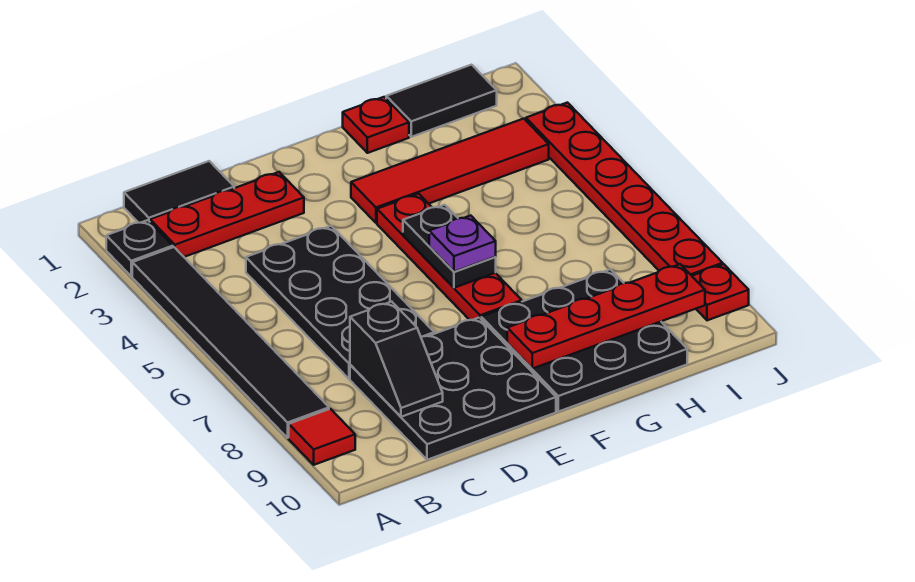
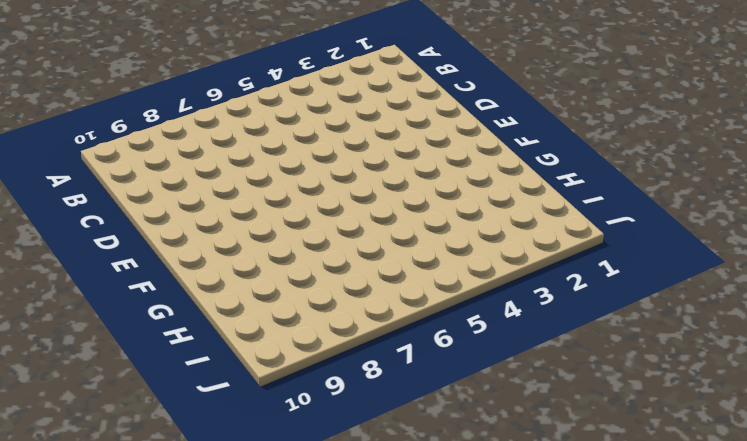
none -> black plate A2 level 1
none -> black tile A3:A8 level 1
none -> red tile A9 level 1

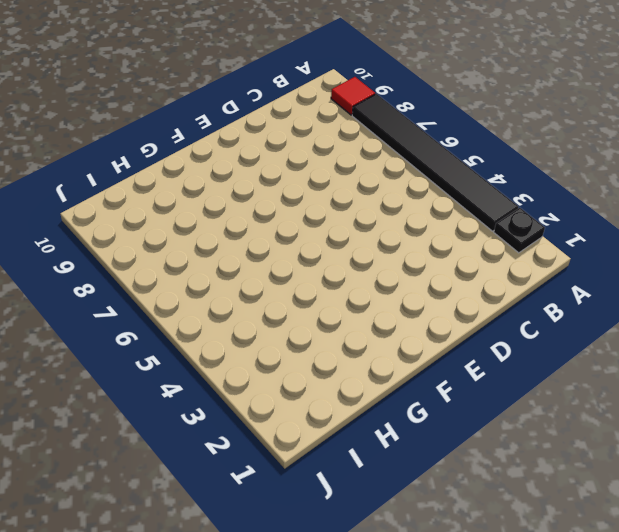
none -> black tile B1:C1 level 1
none -> red plate B2:D2 level 1
none -> black plate C4:D7 level 1

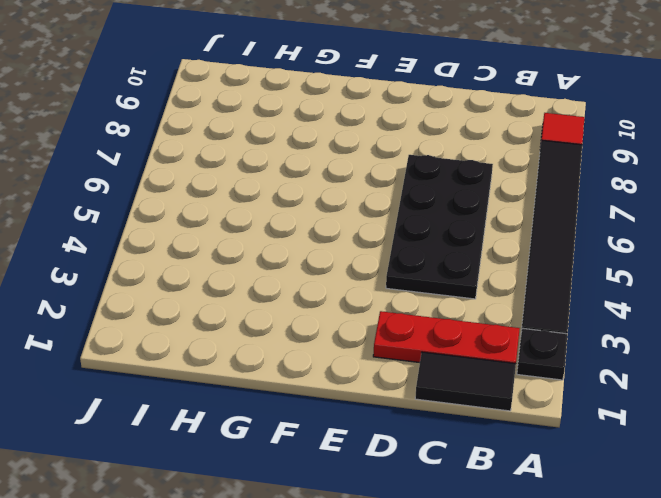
none -> black plate C8:E10 level 1
none -> red tile F3:I3 level 1
none -> red plate F4:F7 level 1

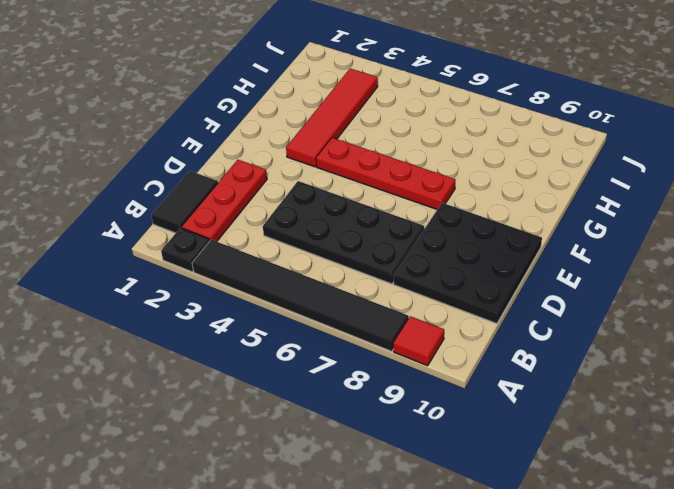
none -> black plate F8:H10 level 1
none -> red plate G1 level 1
none -> black tile H1:I1 level 1

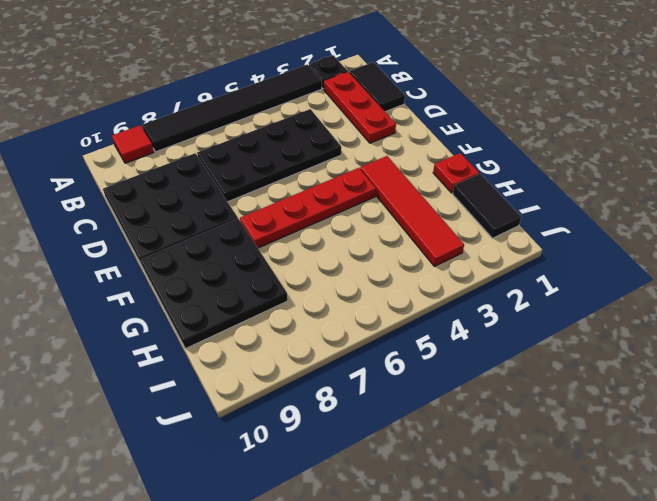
none -> red plate J3:J8 level 1
none -> red plate J9 level 1
none -> black slope C8:C9 level 2 top 8

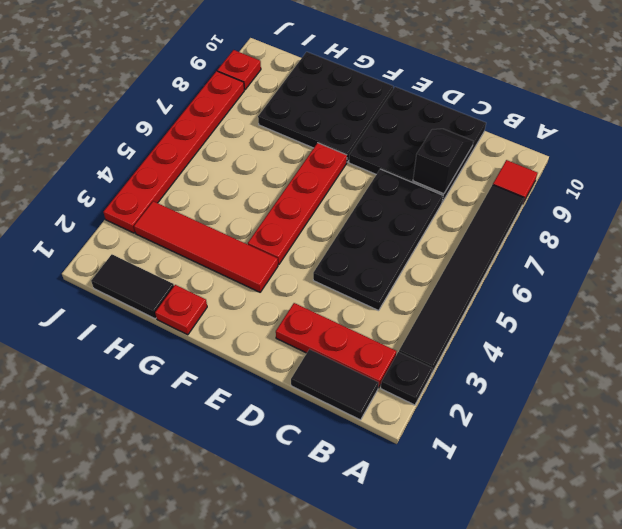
none -> black plate F5:F6 level 2
none -> red plate F9:I9 level 2
none -> purple plate F6 level 3

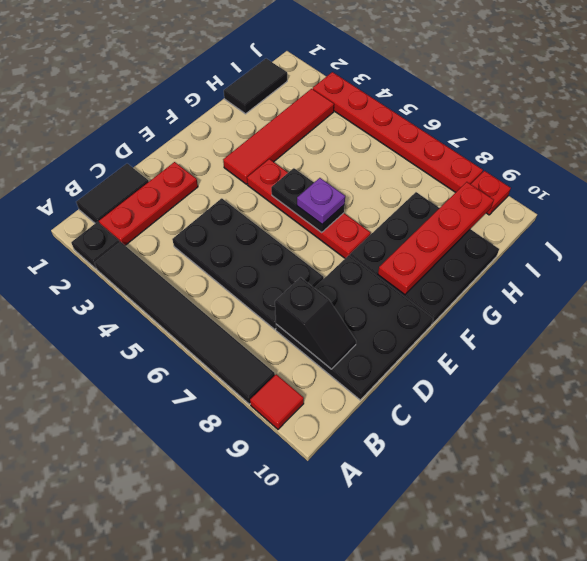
none -> red plate G1 level 1

